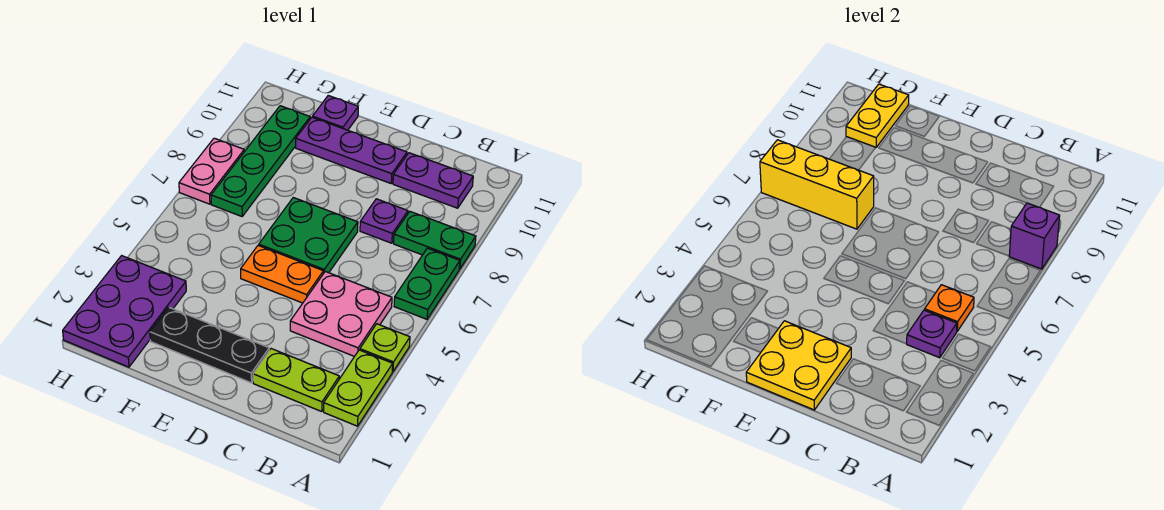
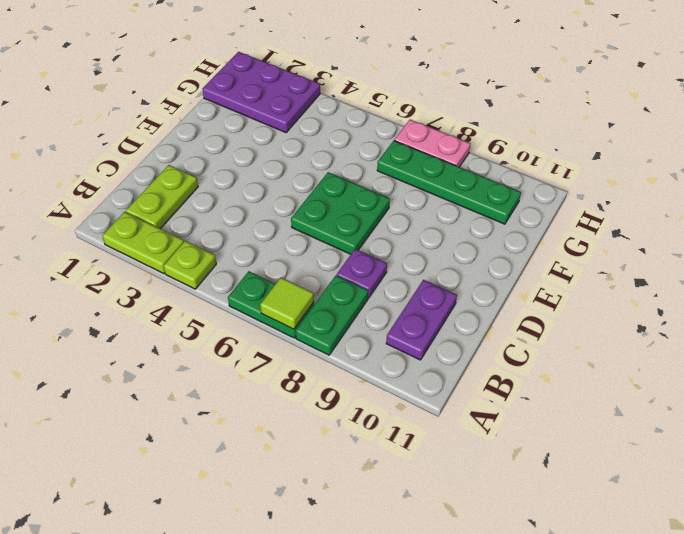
lime tile A7 level 2 -> none
none -> pink plate B4:C5 level 1
none -> black plate D2:F2 level 1
none -> orange plate D5:E5 level 1

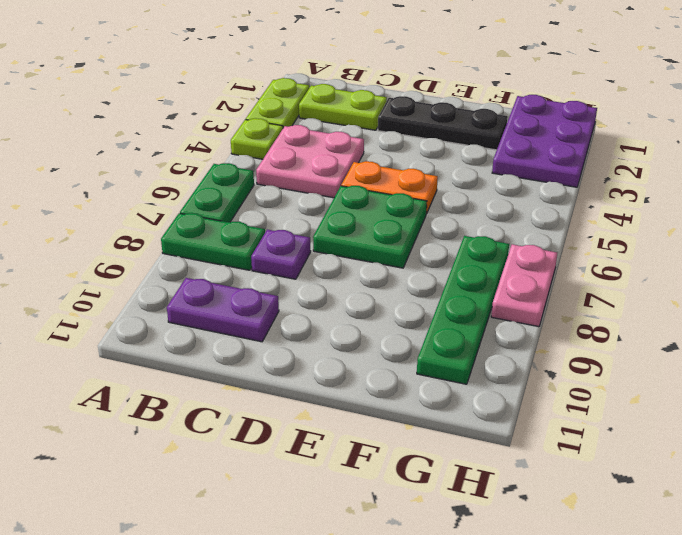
none -> purple plate D10:F10 level 1
none -> purple plate F11 level 1
none -> purple brick A8 level 2

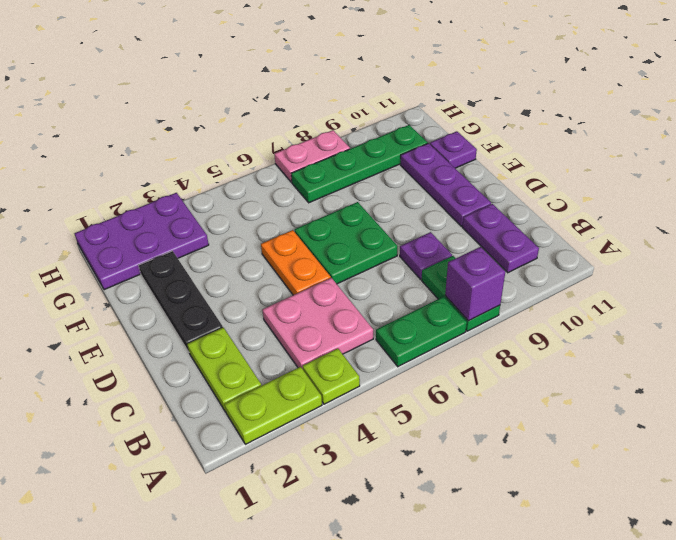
none -> purple plate B4 level 2
none -> orange plate B5 level 2
none -> yellow plate D1:E2 level 2

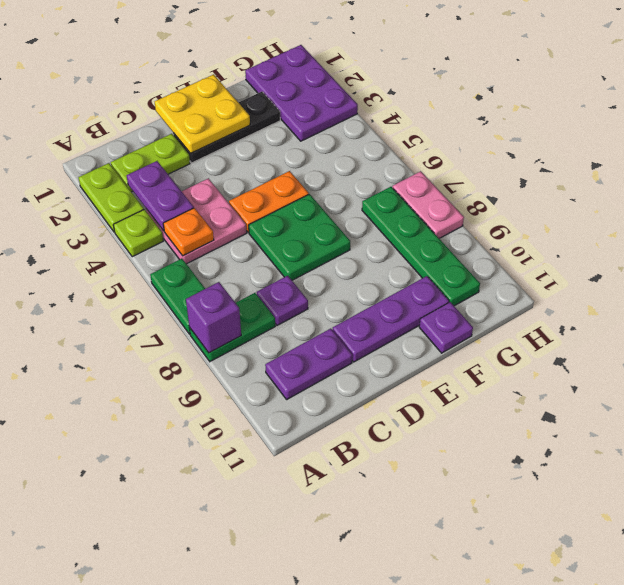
purple plate B3:B4 level 2 -> purple plate B4 level 2
none -> yellow brick F7:H7 level 2
none -> yellow plate G10:G11 level 2

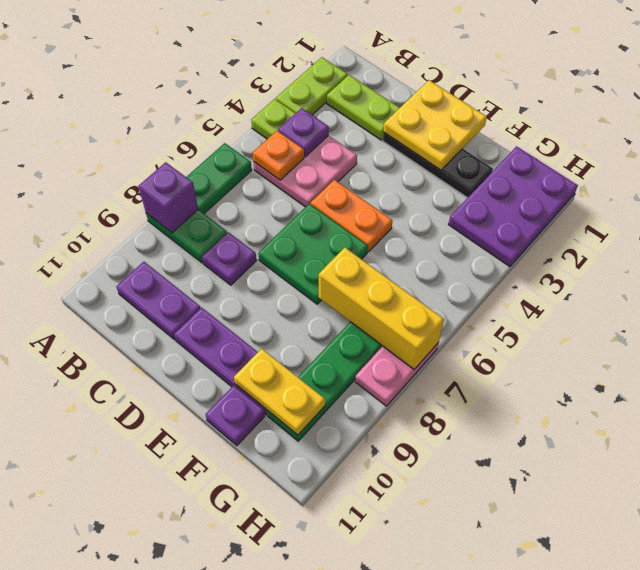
yellow plate F10:G10 level 2 -> yellow plate G10:G11 level 2

